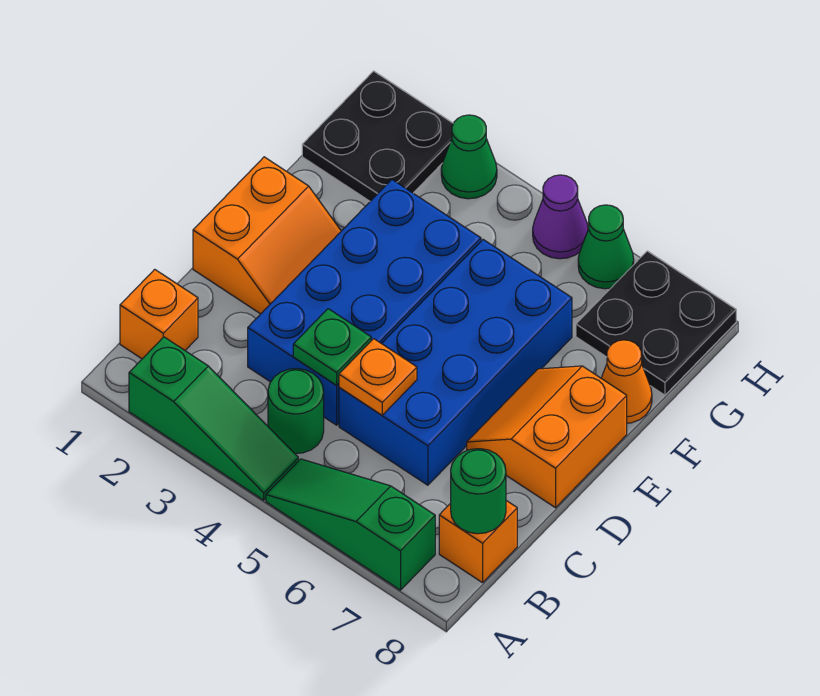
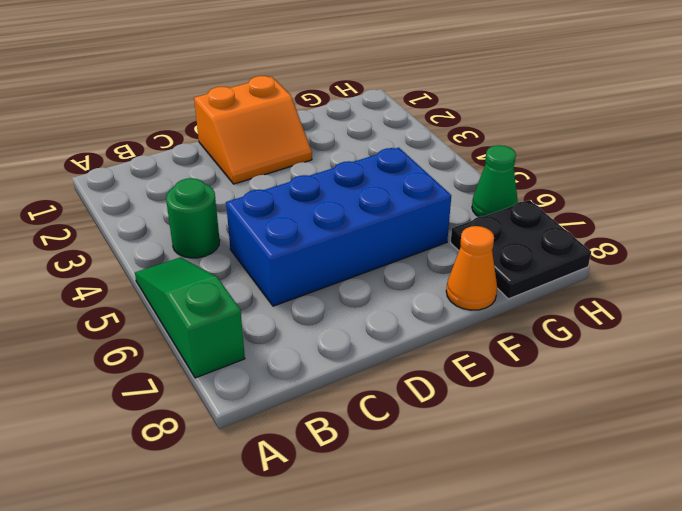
none -> green slope A2:A4 level 1 top 2
none -> orange brick B1 level 1
none -> orange brick B8 level 1

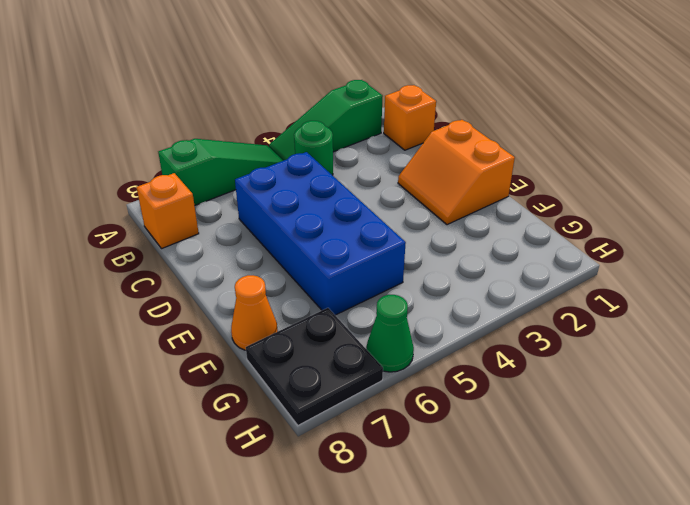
none -> blue brick C3:F4 level 1
none -> orange slope D7:E8 level 1 top 8
none -> black plate G1:H2 level 1

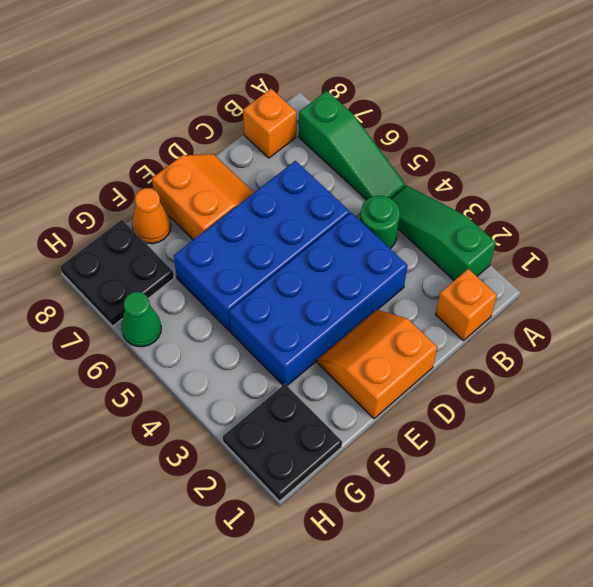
orange slope D7:E8 level 1 top E -> orange slope D7:E8 level 1 top 8
none -> green cone H3 level 1
none -> purple cone H5 level 1
none -> green round brick B8 level 2

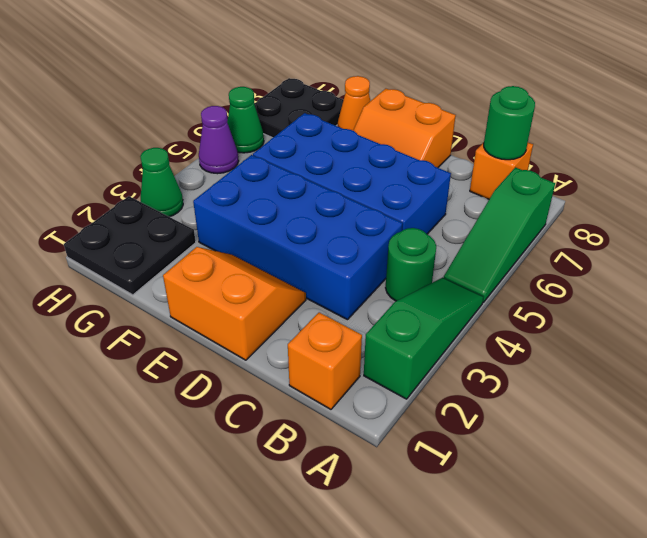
none -> green plate C4 level 2
none -> orange plate C5 level 2

